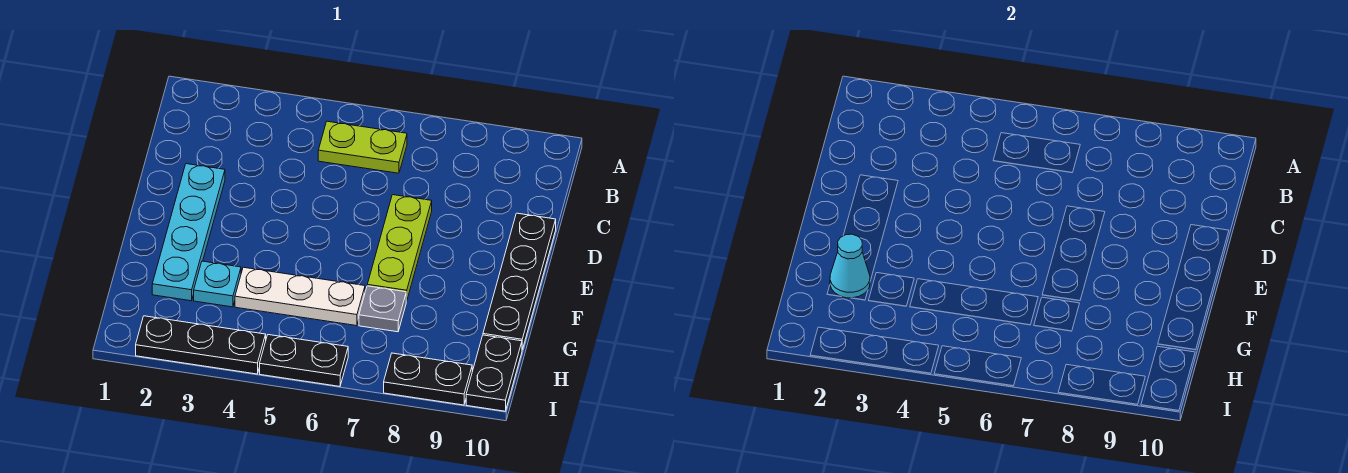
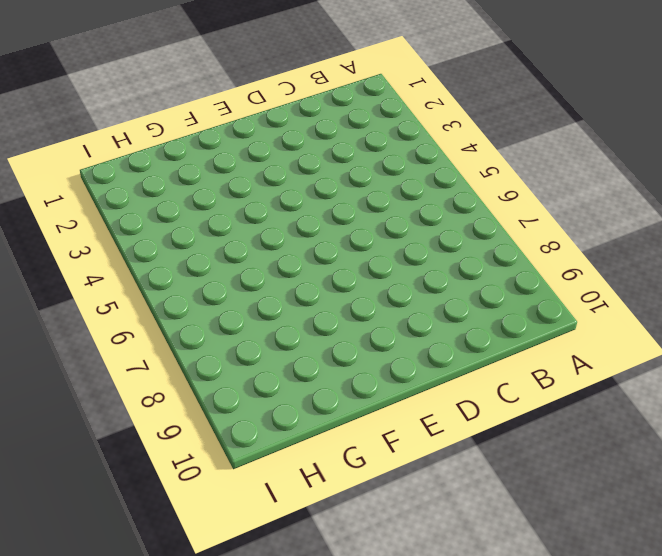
none -> lime plate B5:B6 level 1
none -> cyan plate D2:G2 level 1
none -> lime plate D7:F7 level 1

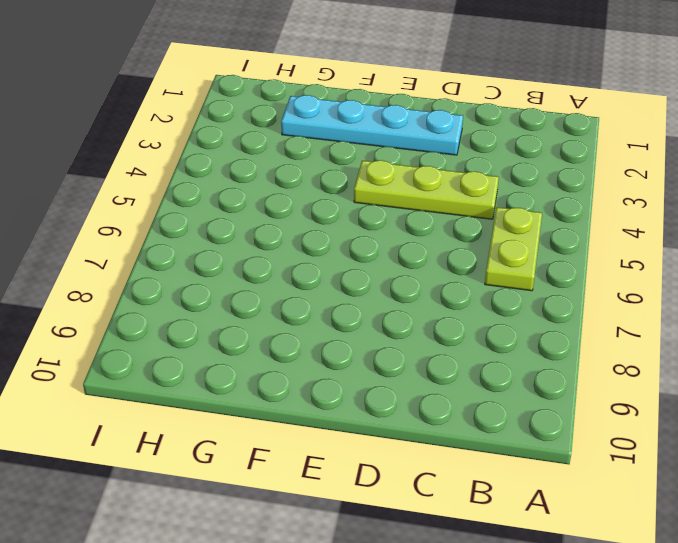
lime plate C4:E4 level 1 -> lime plate D7:F7 level 1
none -> black plate D10:G10 level 1
none -> cyan plate G3 level 1
none -> white plate G4:G6 level 1

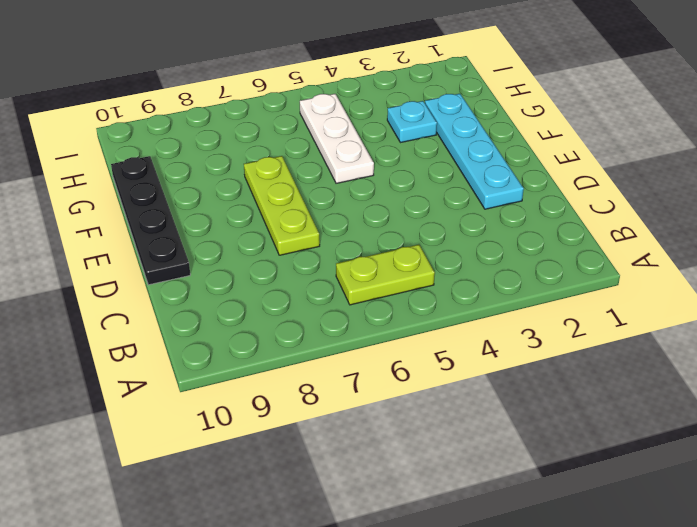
white plate F5:H5 level 1 -> white plate G4:G6 level 1
none -> grey plate G7 level 1
none -> black plate H10:I10 level 1
none -> black plate I2:I4 level 1

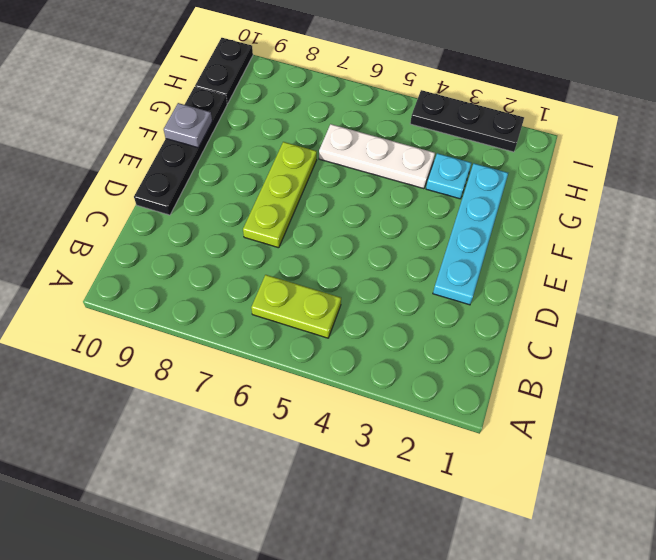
grey plate F10 level 2 -> grey plate G7 level 1
none -> black plate I5:I6 level 1
none -> black plate I8:I9 level 1
none -> cyan cone G2 level 2

